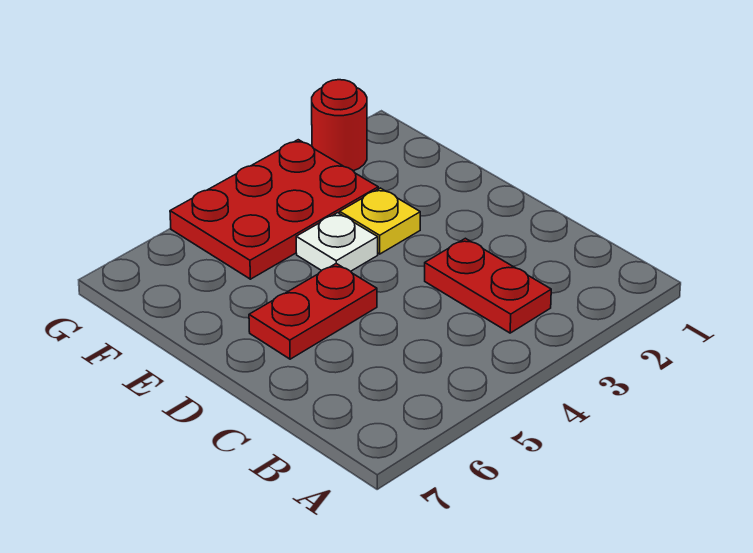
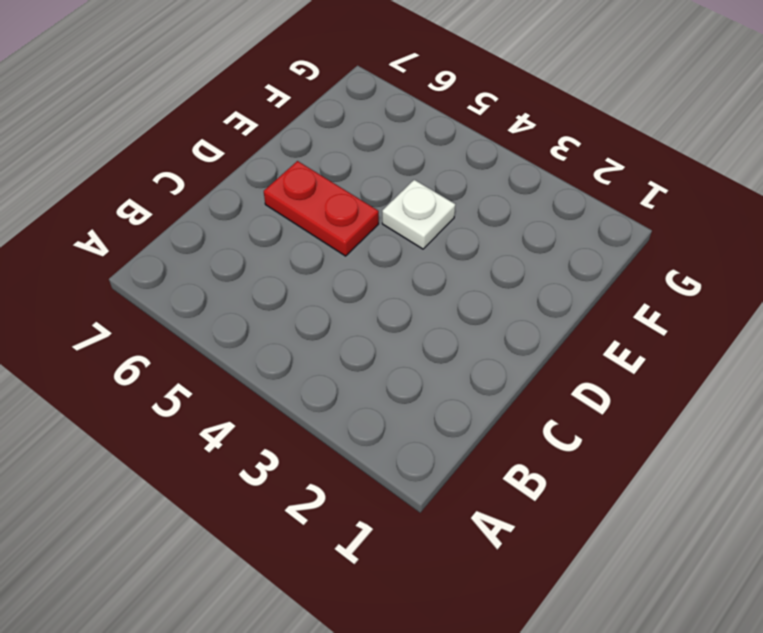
none -> red plate B3:C3 level 1
none -> yellow plate E3 level 1

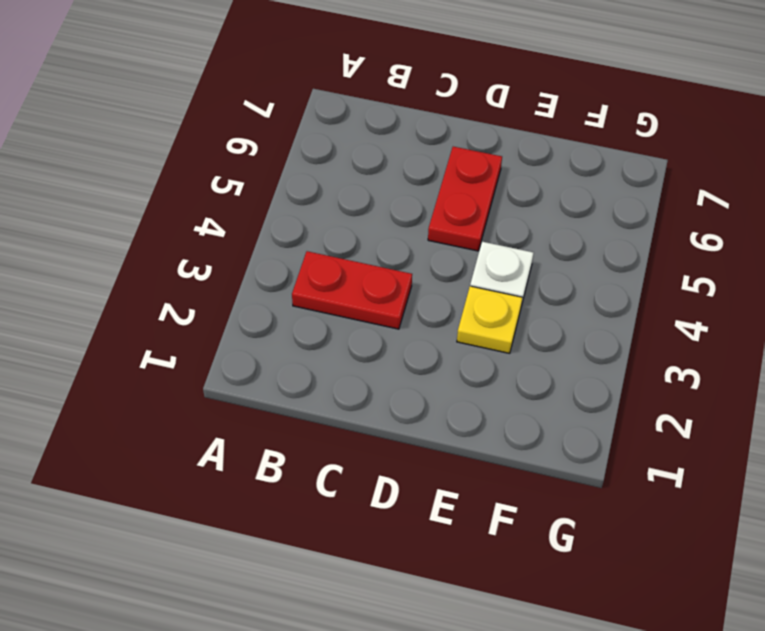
none -> red plate F3:G5 level 1
none -> red round brick G2 level 1

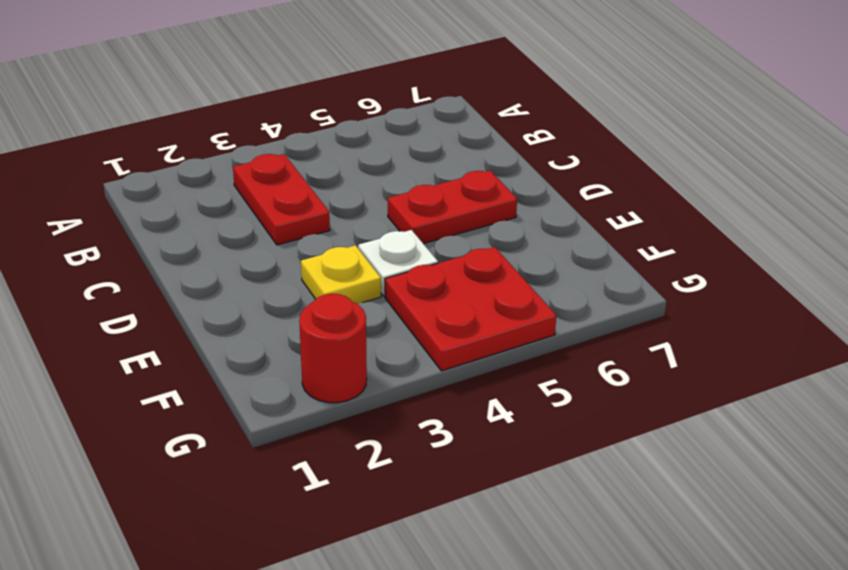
red plate F4:G5 level 1 -> red plate F3:G5 level 1

